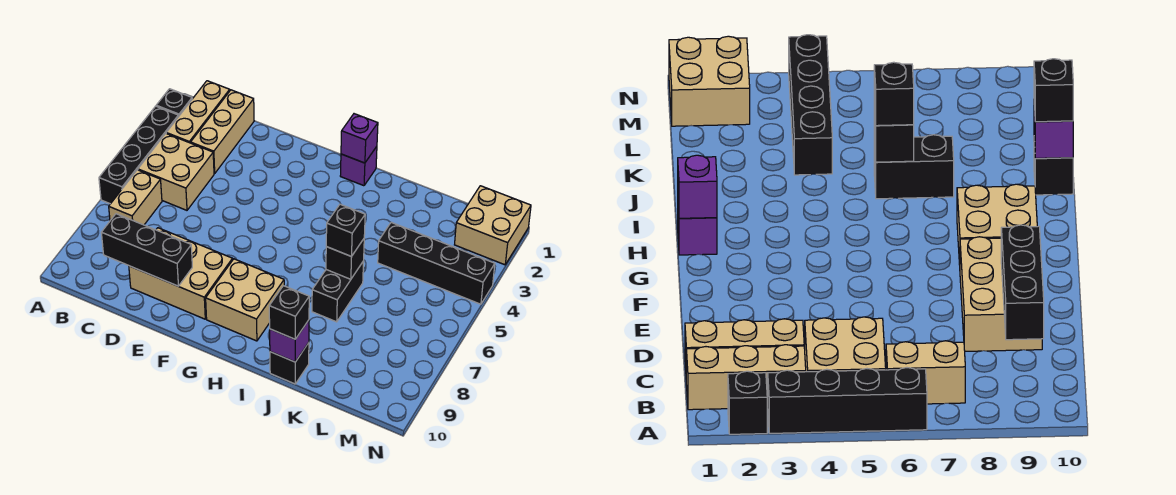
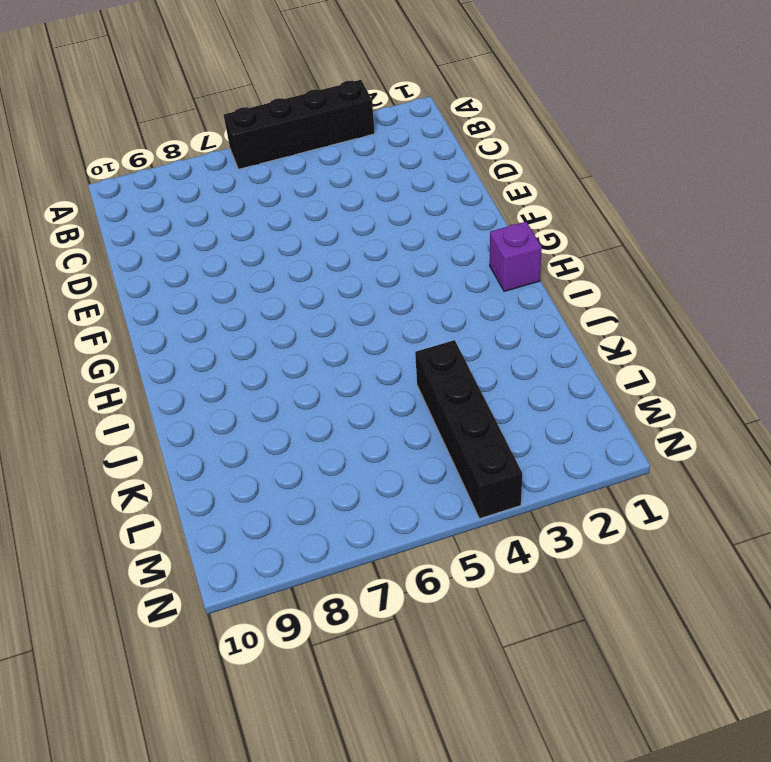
none -> black brick A2 level 1
none -> tan brick B1:B3 level 1
none -> tan brick B4:C5 level 1

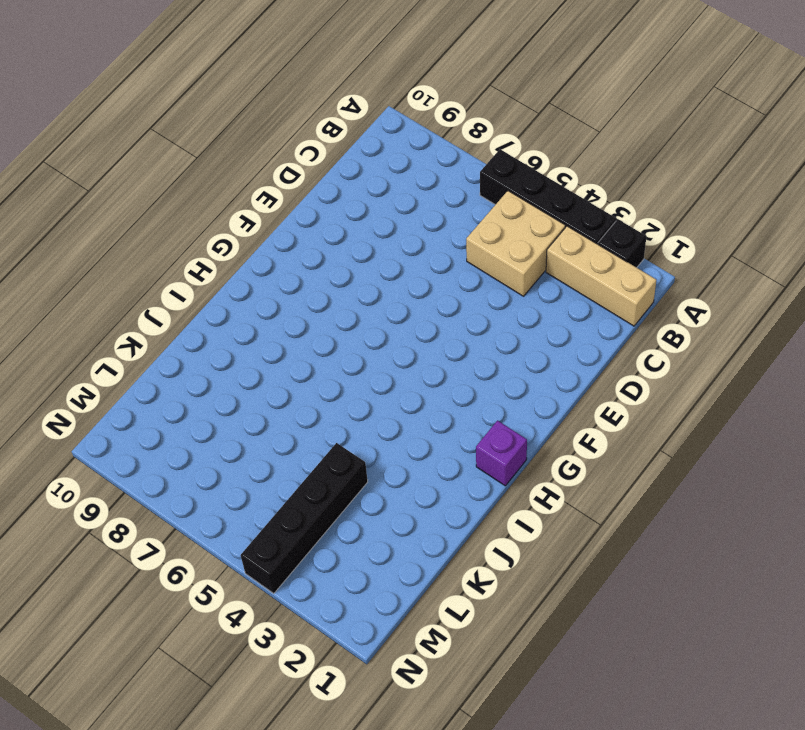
none -> tan brick B6:B7 level 1
none -> tan brick C1:C3 level 1
none -> tan brick D8:F9 level 1

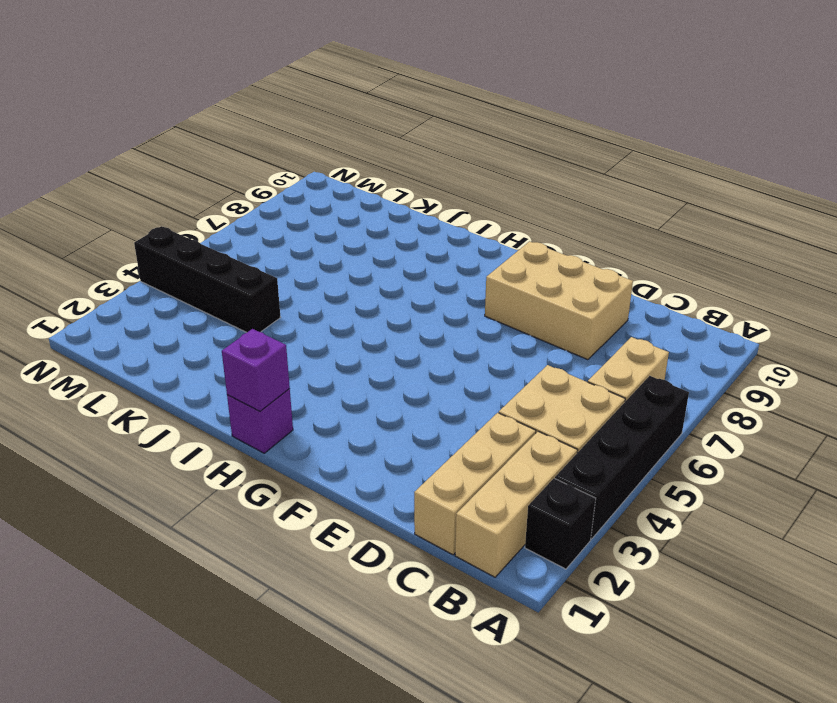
none -> tan brick G8:H9 level 1
none -> black brick J6:J7 level 1
none -> black brick J10 level 1

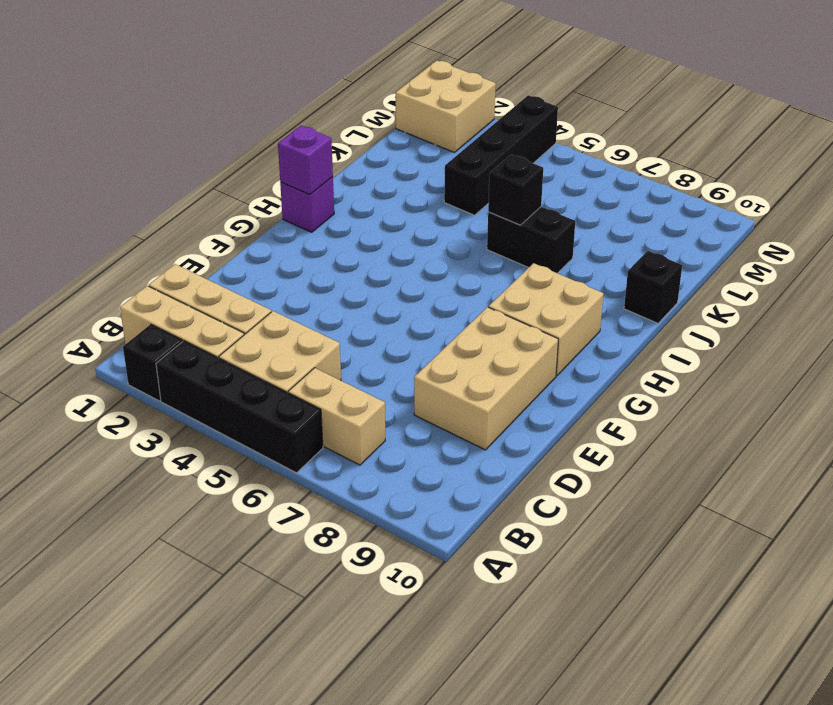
none -> black brick C9:E9 level 2
none -> purple brick J10 level 2
none -> black brick J6 level 3

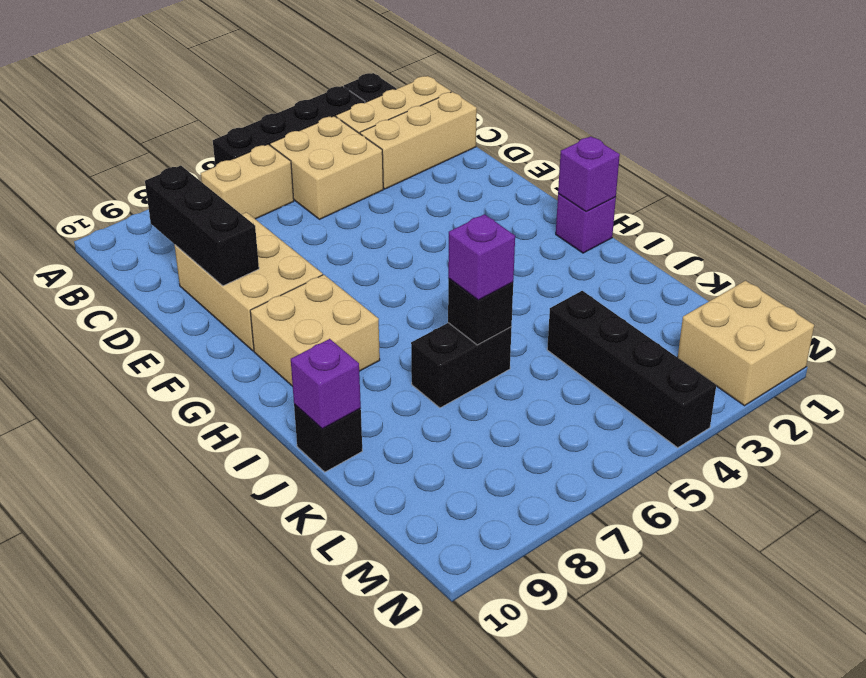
purple brick J6 level 3 -> black brick J6 level 3
none -> black brick J10 level 3

